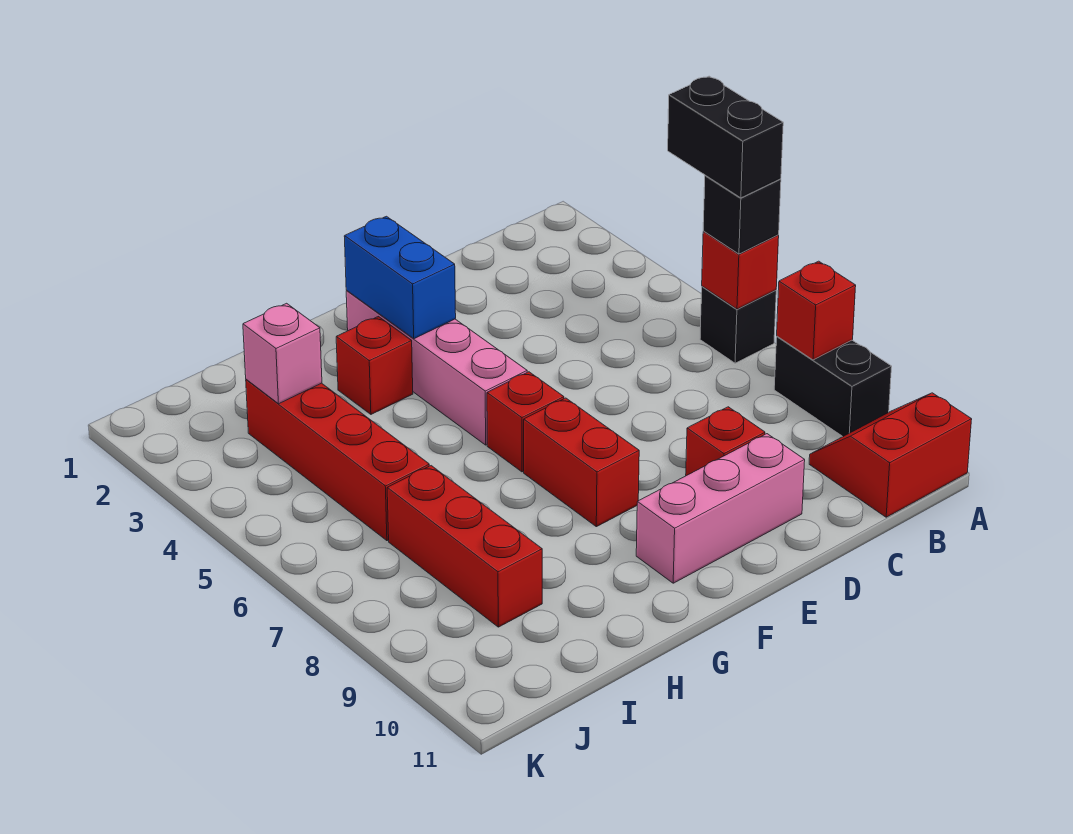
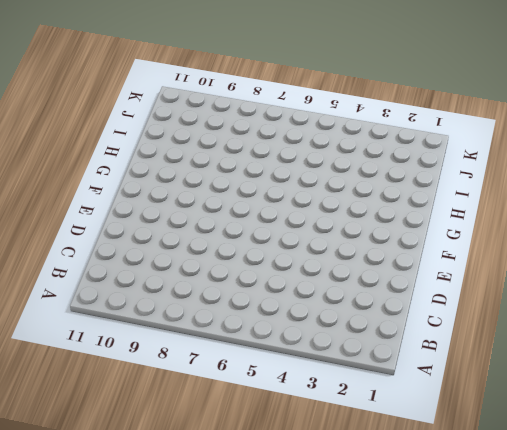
none -> black brick A6 level 1
none -> black brick A8:A9 level 1
none -> red slope A10:B11 level 1 top 11

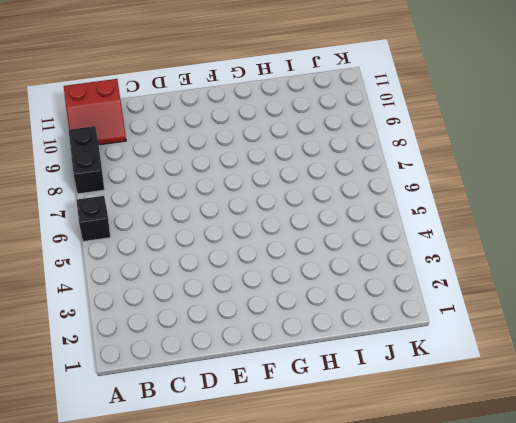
none -> red brick D9 level 1
none -> pink brick D10:F10 level 1
none -> pink brick F2:F5 level 1

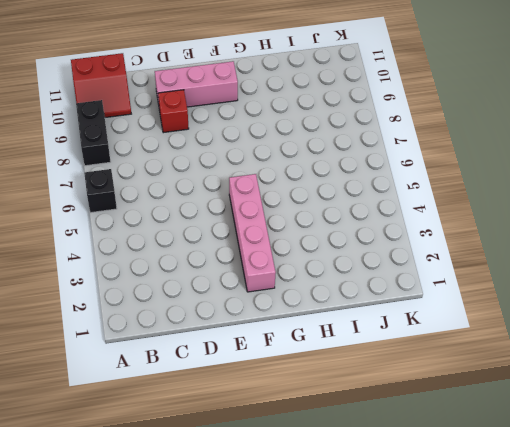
none -> red brick F6 level 1
none -> red brick F7:F8 level 1
none -> red brick G3 level 1

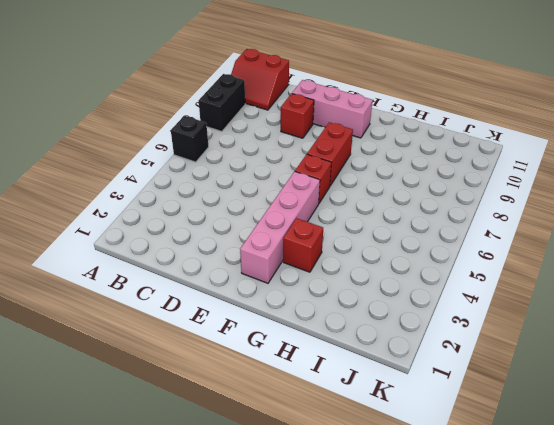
none -> red brick I3:I6 level 1
none -> red brick I7:I9 level 1
none -> red brick A6 level 2

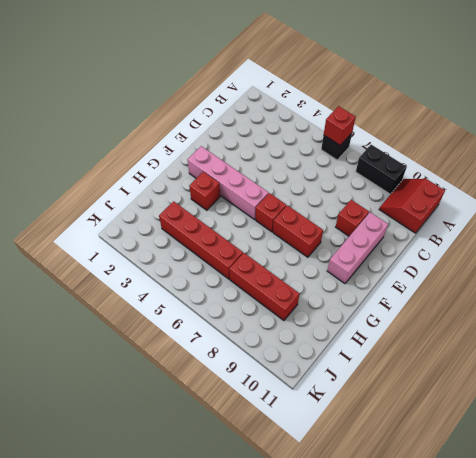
none -> red brick A8 level 2
none -> blue brick F2:F3 level 2
none -> pink brick I3 level 2

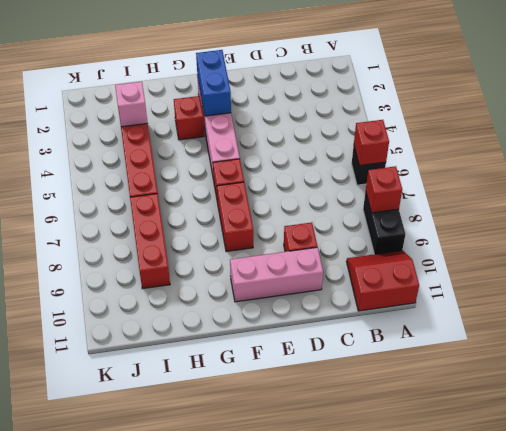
none -> black brick A6 level 3
none -> black brick A5:A6 level 4

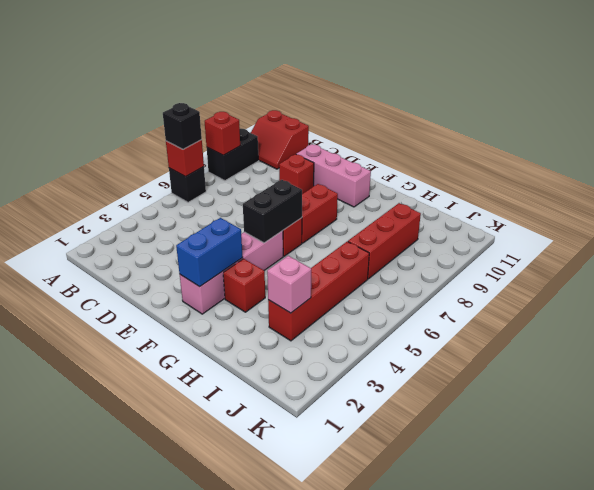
black brick F5:F6 level 2 -> black brick A5:A6 level 4

